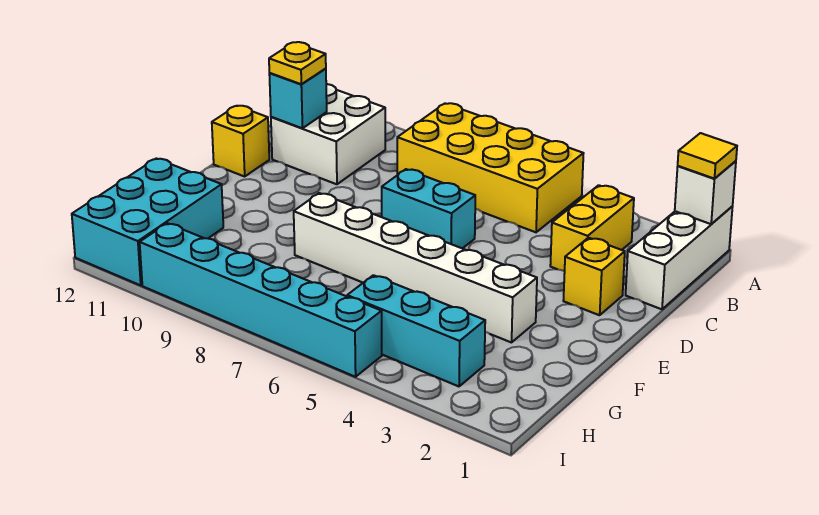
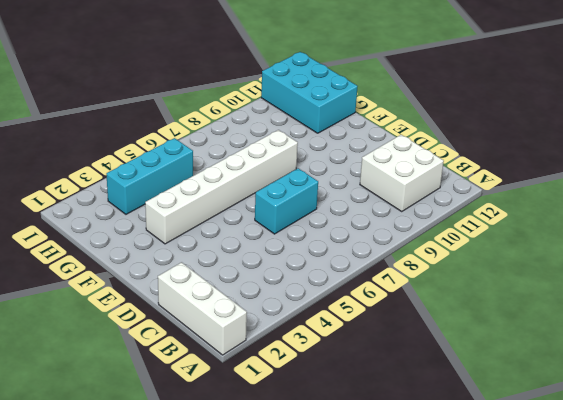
none -> yellow brick A5:B8 level 1
none -> yellow brick B3:C3 level 1
none -> yellow brick D2 level 1

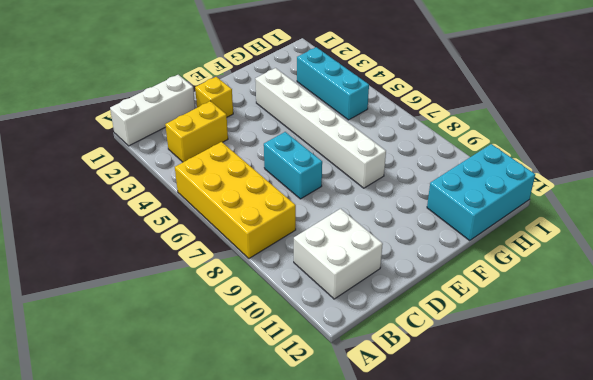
none -> yellow brick D12 level 1
none -> cyan brick I5:I10 level 1
none -> white brick A1 level 2

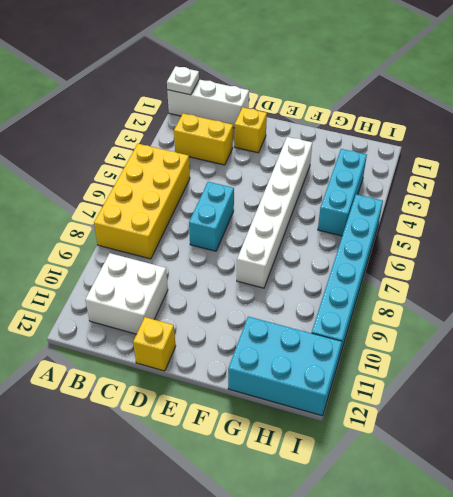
white plate A1 level 2 -> white brick A1 level 2
none -> cyan brick C11 level 2
none -> yellow tile A1 level 3
none -> yellow plate C11 level 3

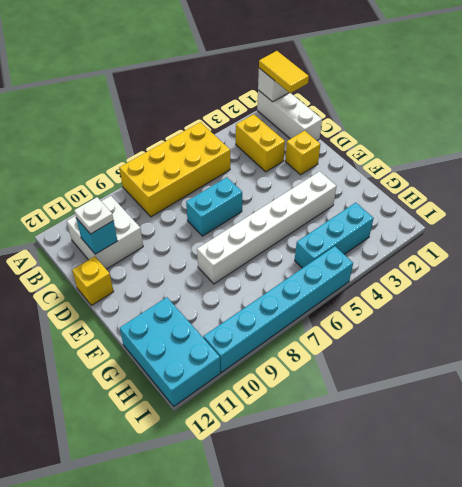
yellow tile A1:B1 level 3 -> yellow tile A1 level 3
white plate C11 level 3 -> yellow plate C11 level 3

